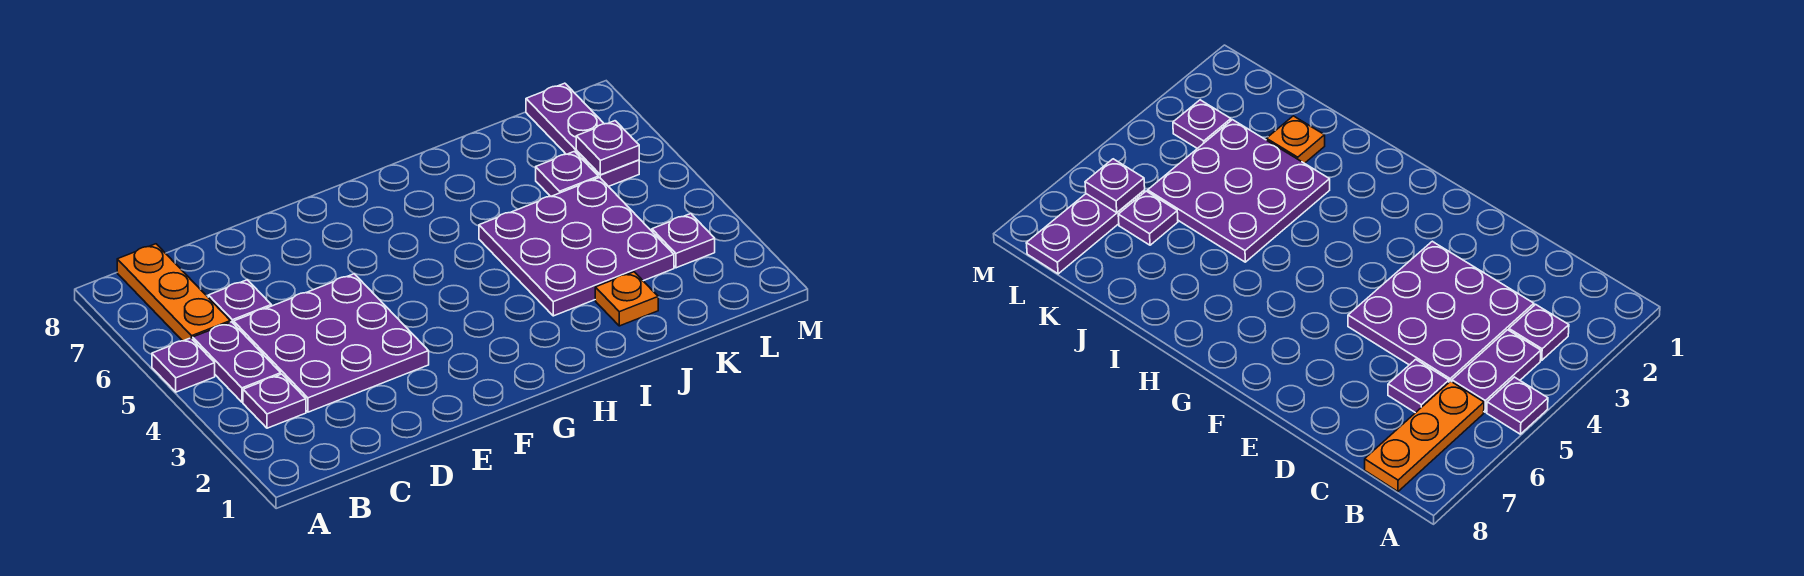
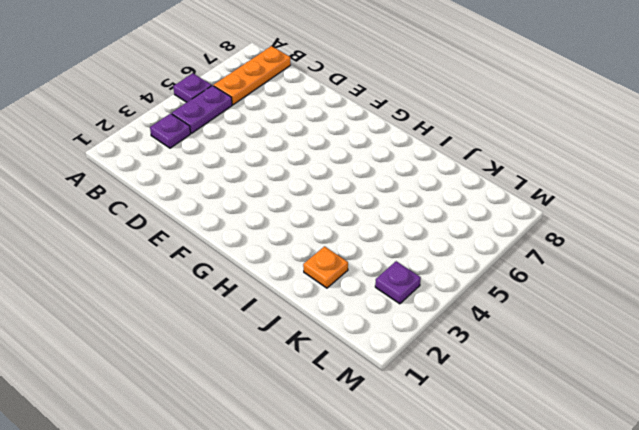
none -> purple plate C3:E5 level 1
none -> purple plate C6 level 1
none -> purple plate I3:K5 level 1

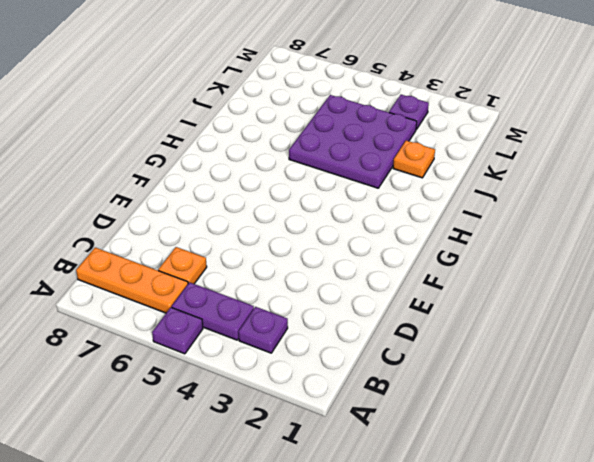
orange plate C6 level 1 -> purple plate C6 level 1
none -> purple plate C3:E5 level 1
none -> purple plate K6 level 1
none -> purple plate L6:L8 level 1

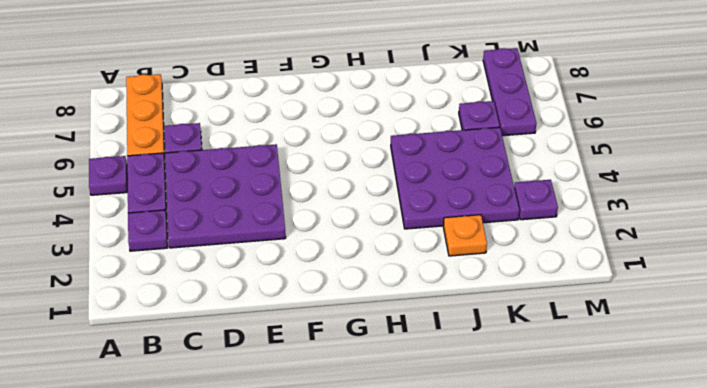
none -> purple plate L6 level 2

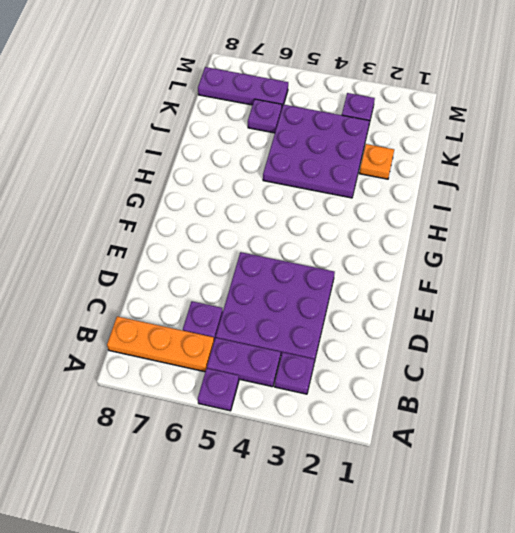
none -> purple plate L6 level 2

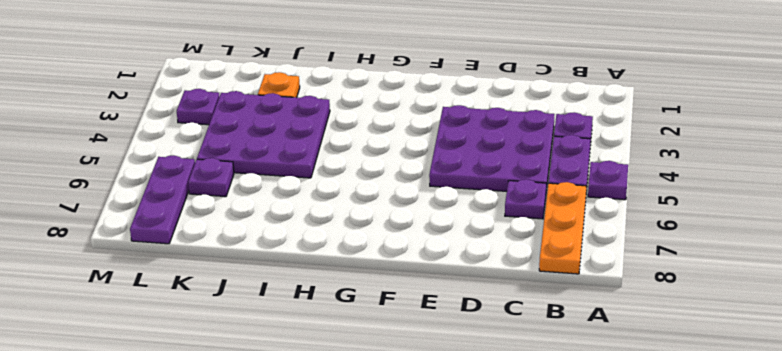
none -> purple plate L6 level 2

